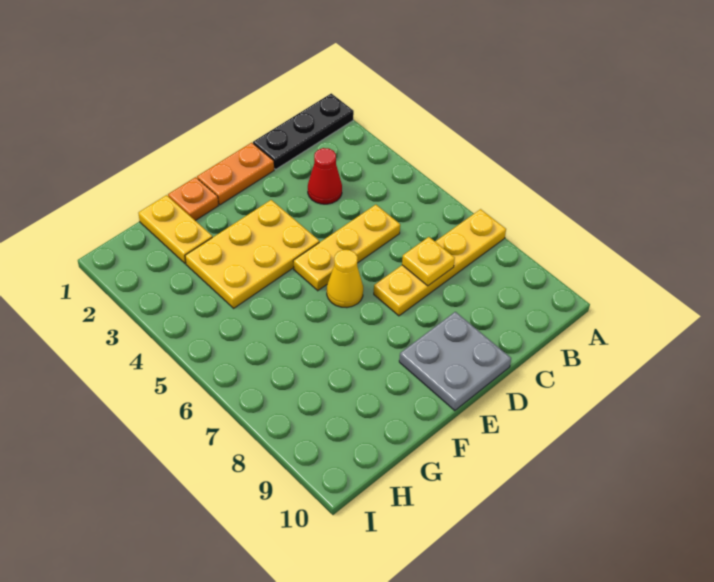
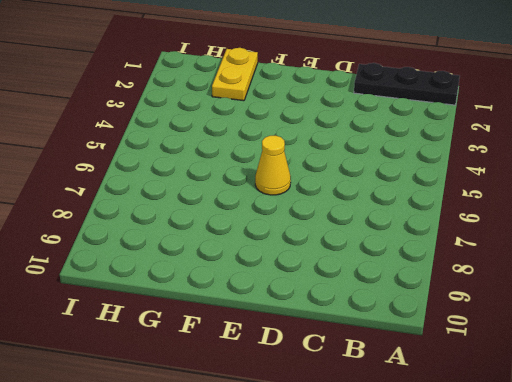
none -> yellow plate A7:D7 level 1
none -> red cone C3 level 1

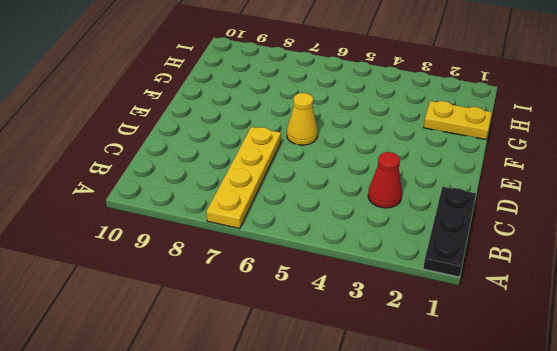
none -> yellow plate C5:E5 level 1
none -> orange plate D1:E1 level 1

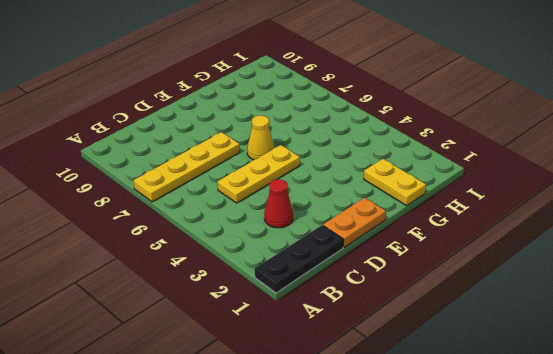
none -> grey plate D9:E10 level 1
none -> yellow plate E3:G4 level 1

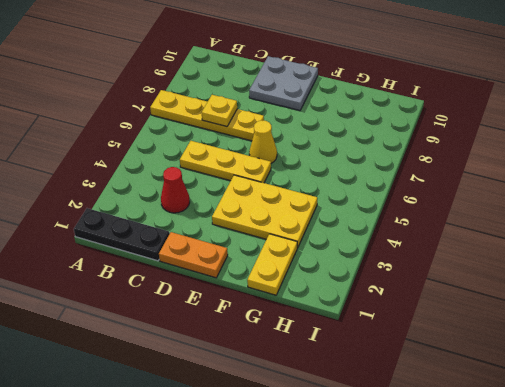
none -> orange plate F1 level 1

